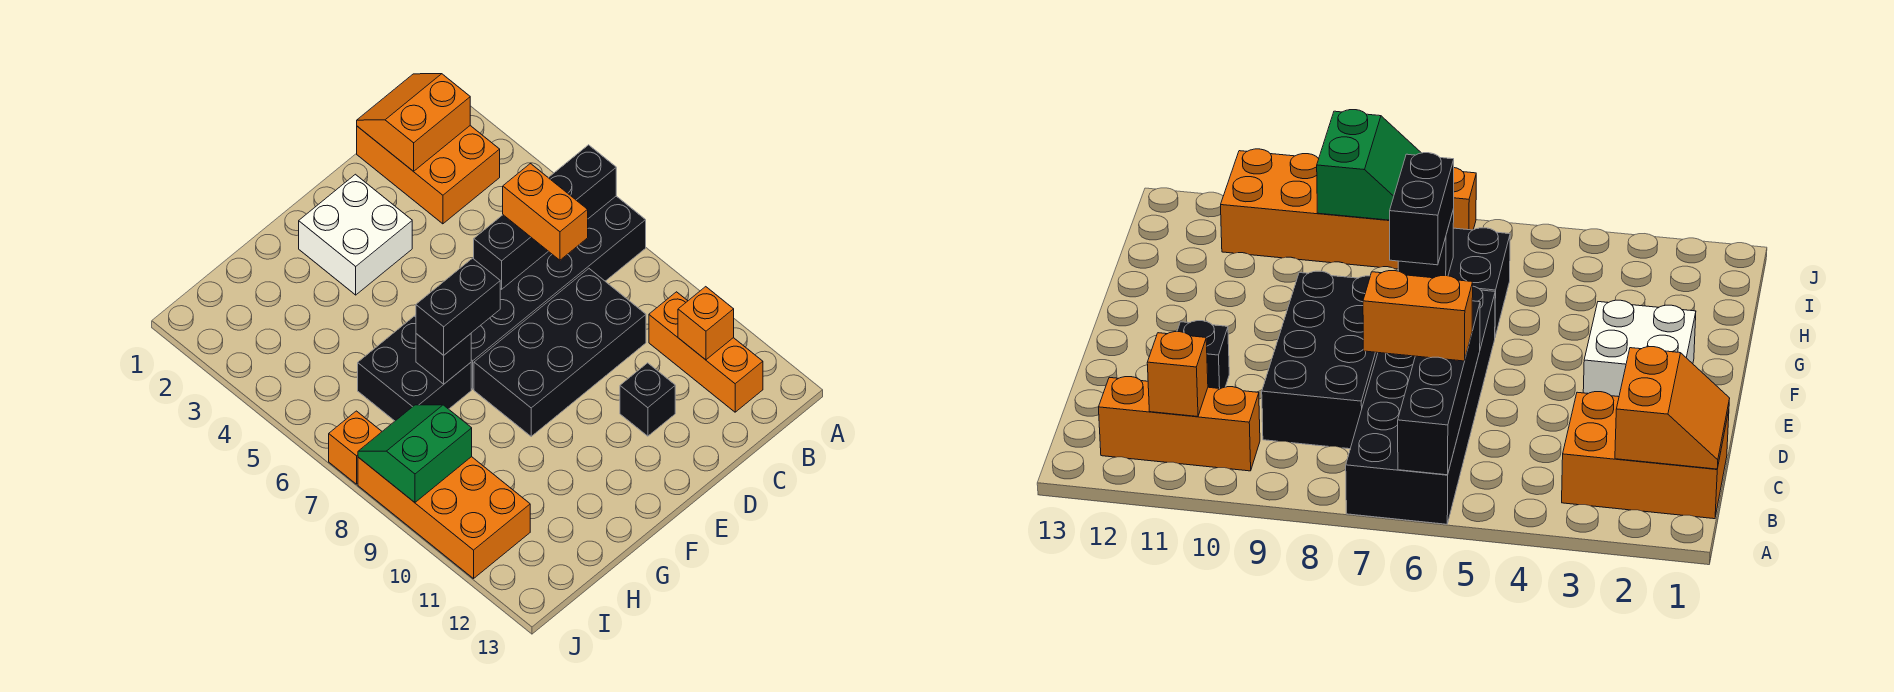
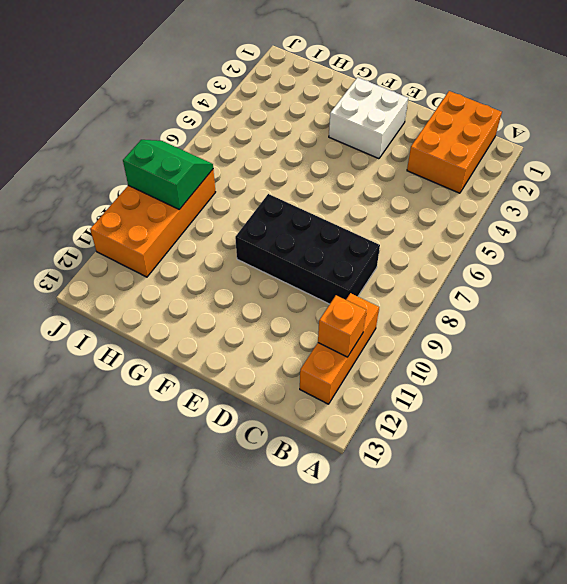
none -> black brick A6:F7 level 1
none -> black brick D11 level 1
none -> black brick G6:H7 level 1

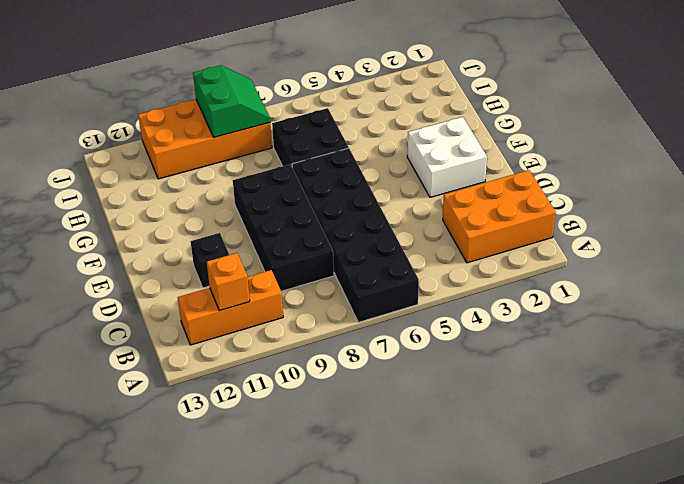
none -> orange brick J7 level 1
none -> black brick A6:D6 level 2
none -> orange slope B1:C2 level 2 top 2

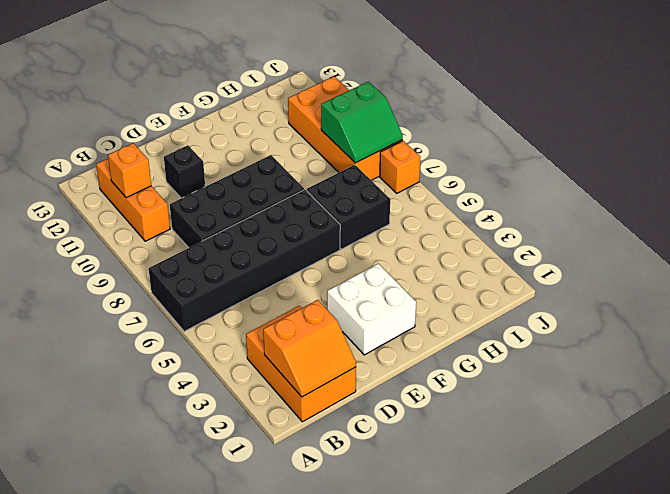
none -> black brick A6:D6 level 2
none -> black brick G7 level 2
none -> orange brick C6:C7 level 3

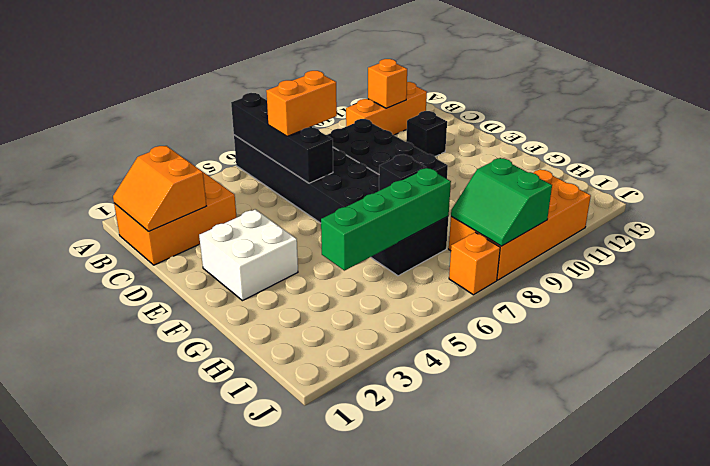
green brick H4:H7 level 2 -> none
none -> black brick F7:G7 level 3

